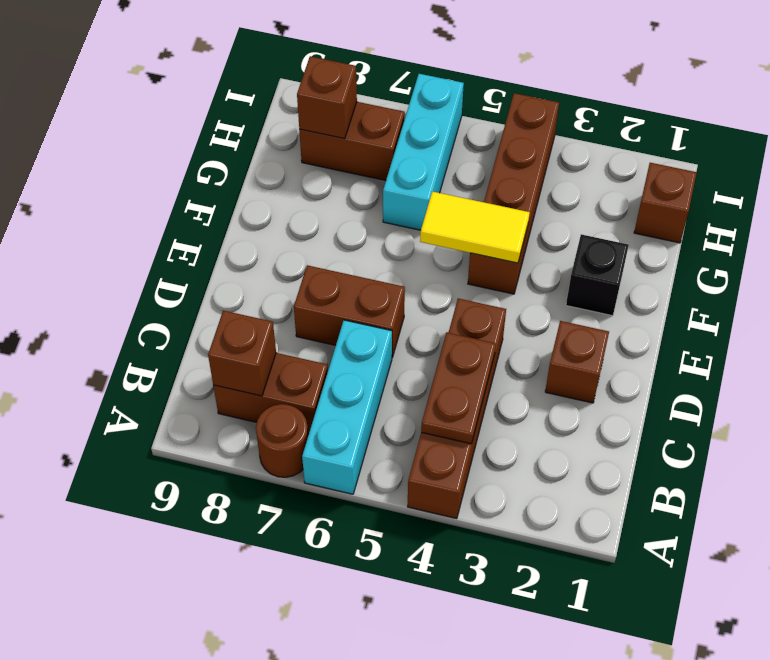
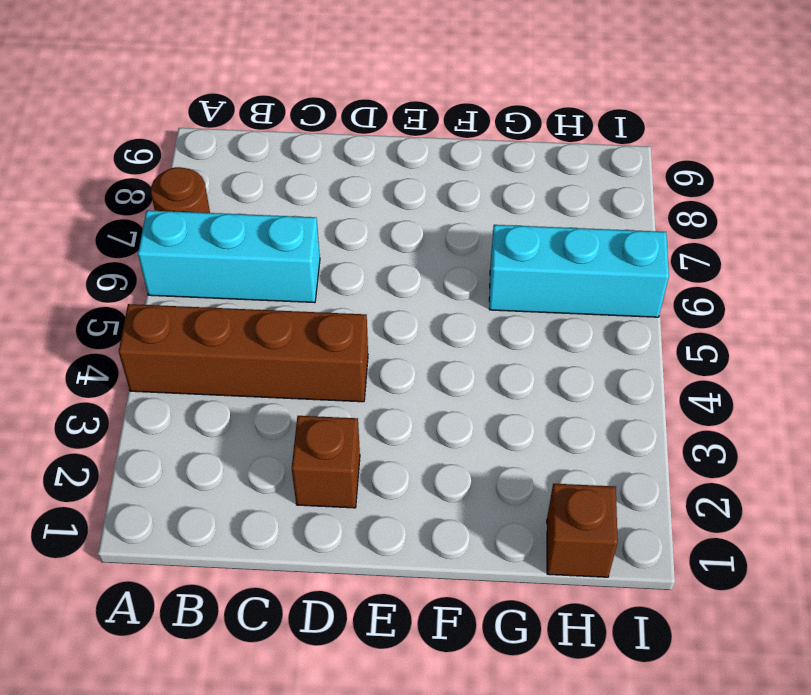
none -> brown brick B7:B8 level 1
none -> brown brick D6:D7 level 1
none -> black brick F2 level 1

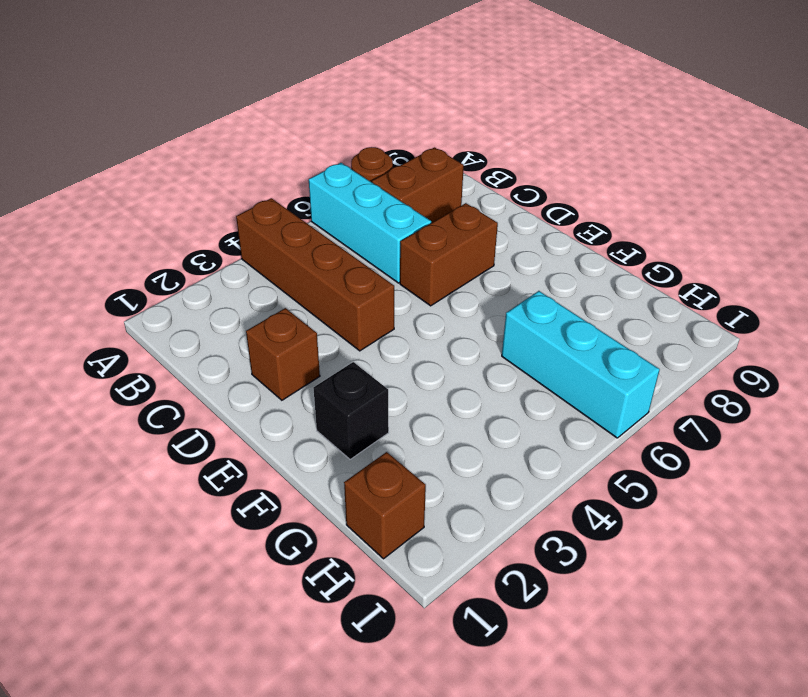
none -> brown brick F4:I4 level 1
none -> brown brick H7:H8 level 1
none -> brown plate B4:C4 level 2

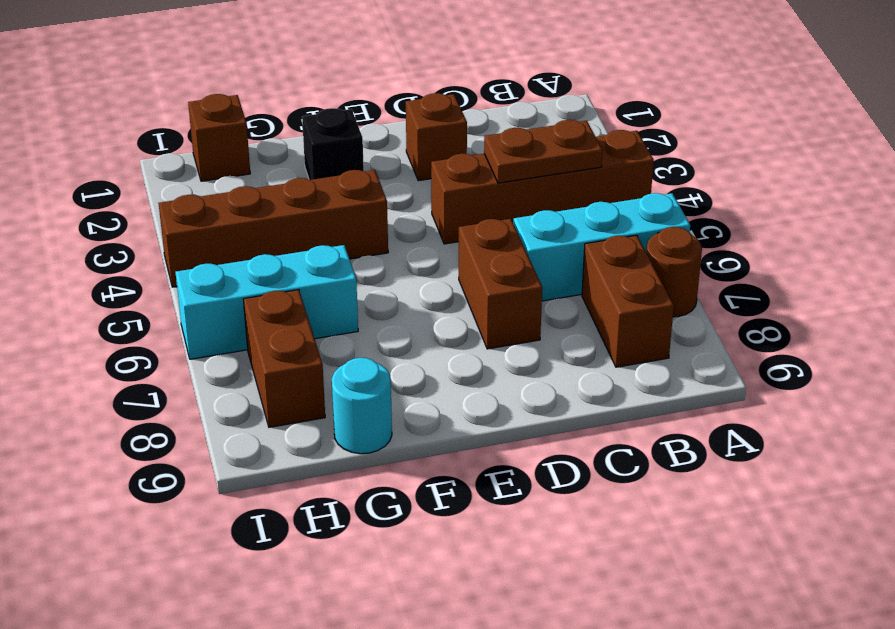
cyan round brick G9 level 1 -> none
none -> brown brick B8 level 2
none -> yellow tile F4:F5 level 2
none -> brown brick H8 level 2

